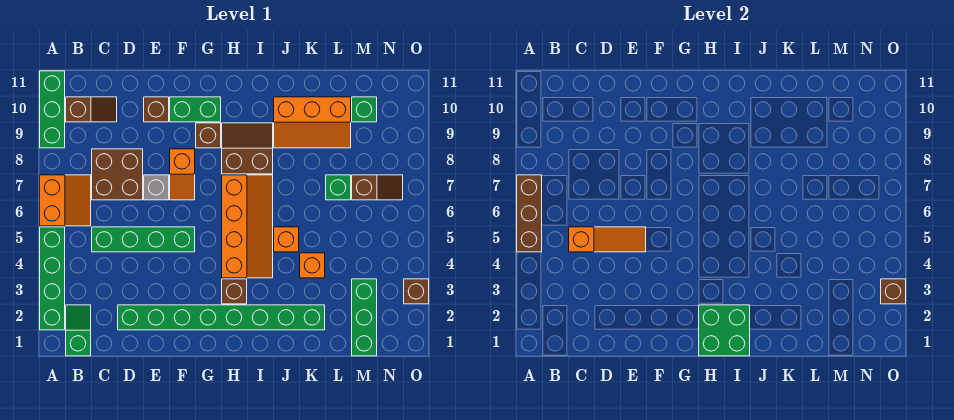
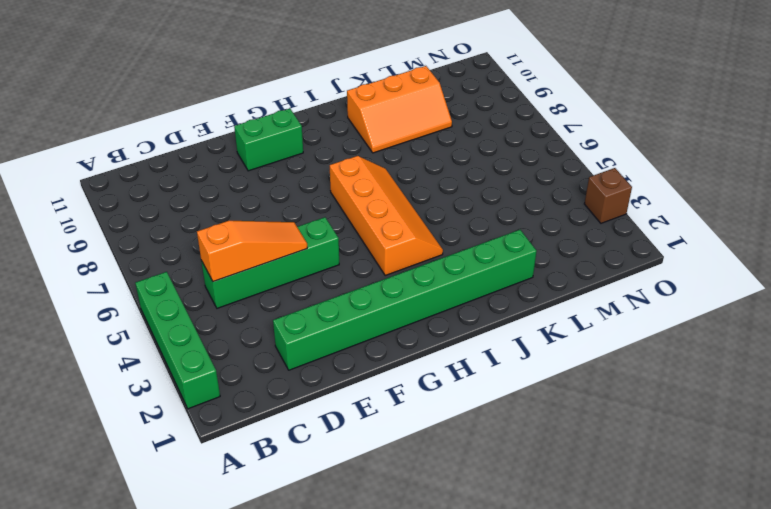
none -> orange slope A6:B7 level 1 top A
none -> green brick A9:A11 level 1
none -> green slope B1:B2 level 1 top 1

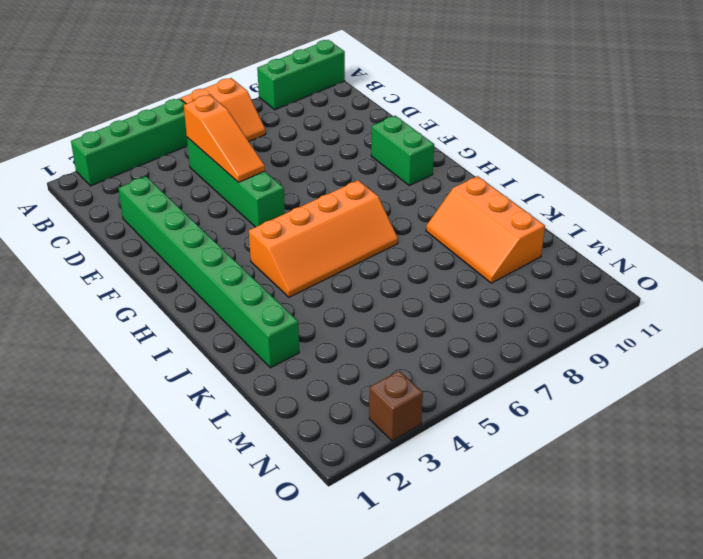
none -> green slope B1:B2 level 1 top 1
none -> brown slope B10:C10 level 1 top B
none -> brown brick C7:D8 level 1

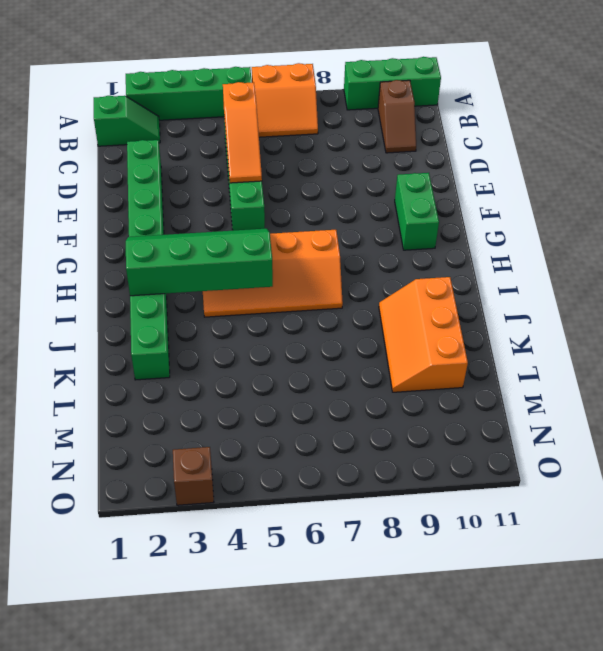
green slope H2:I5 level 2 top I -> green brick H1:I2 level 2
none -> brown brick C7:D8 level 1
none -> grey brick E7 level 1
none -> brown brick E10 level 1

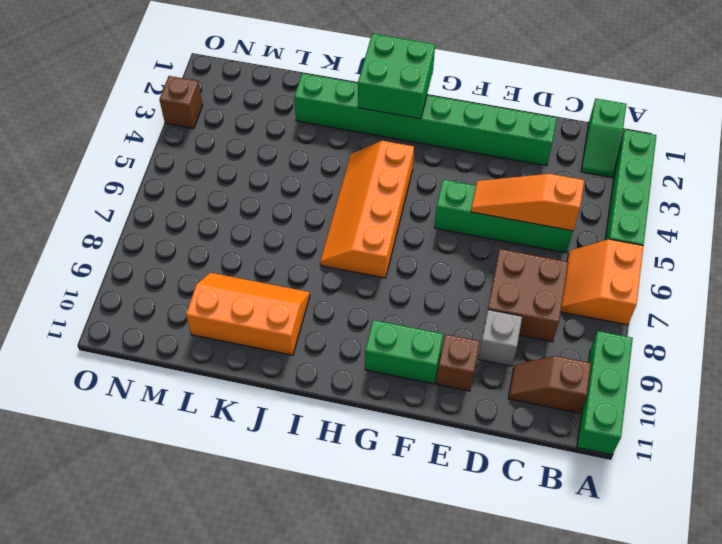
grey brick D9 level 1 -> grey brick E7 level 1
none -> orange slope F7:F8 level 1 top 8
none -> brown brick G9 level 1
none -> brown brick H3 level 1

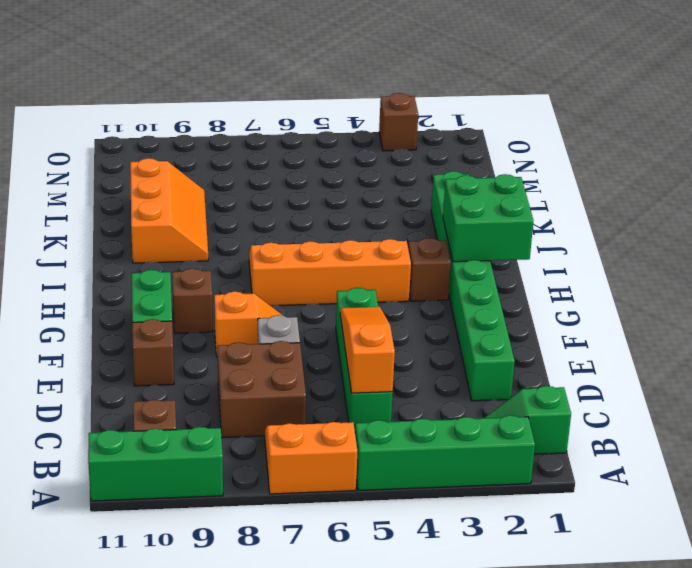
none -> brown slope H8:I9 level 1 top 8
none -> orange brick J5 level 1
none -> orange brick K4 level 1

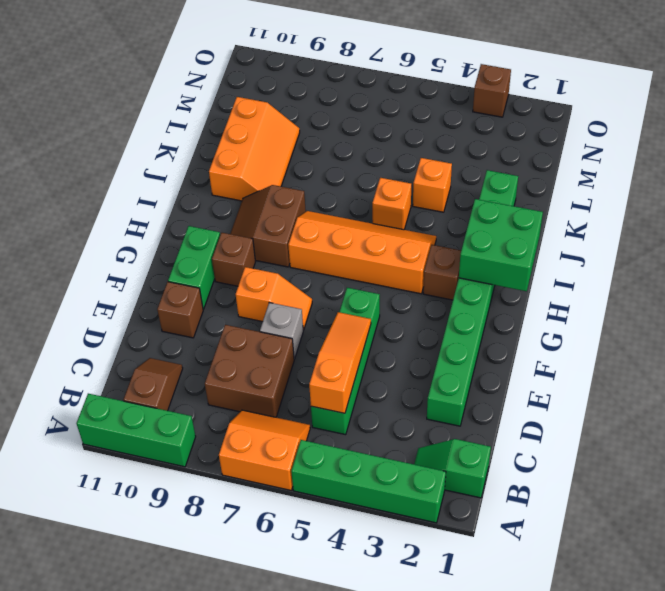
none -> green brick L7 level 1
none -> green brick M1:M3 level 1
none -> brown slope M7:N7 level 1 top M

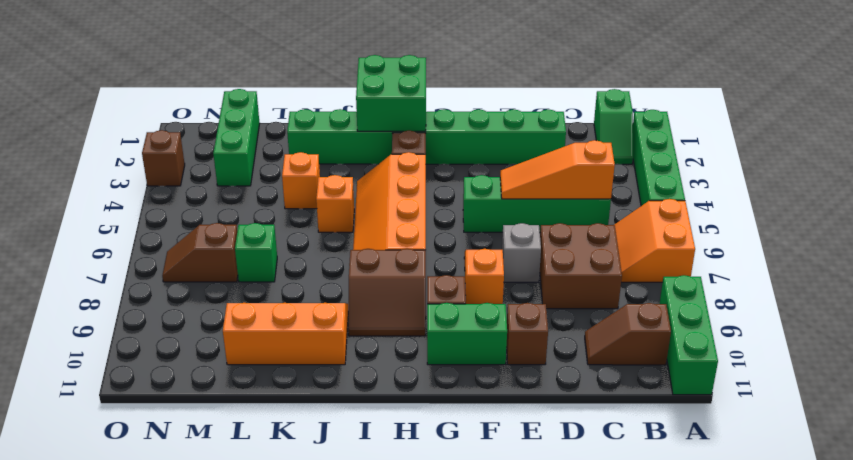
none -> green brick M10 level 1
none -> brown brick A5:A7 level 2
none -> brown brick O3 level 2

